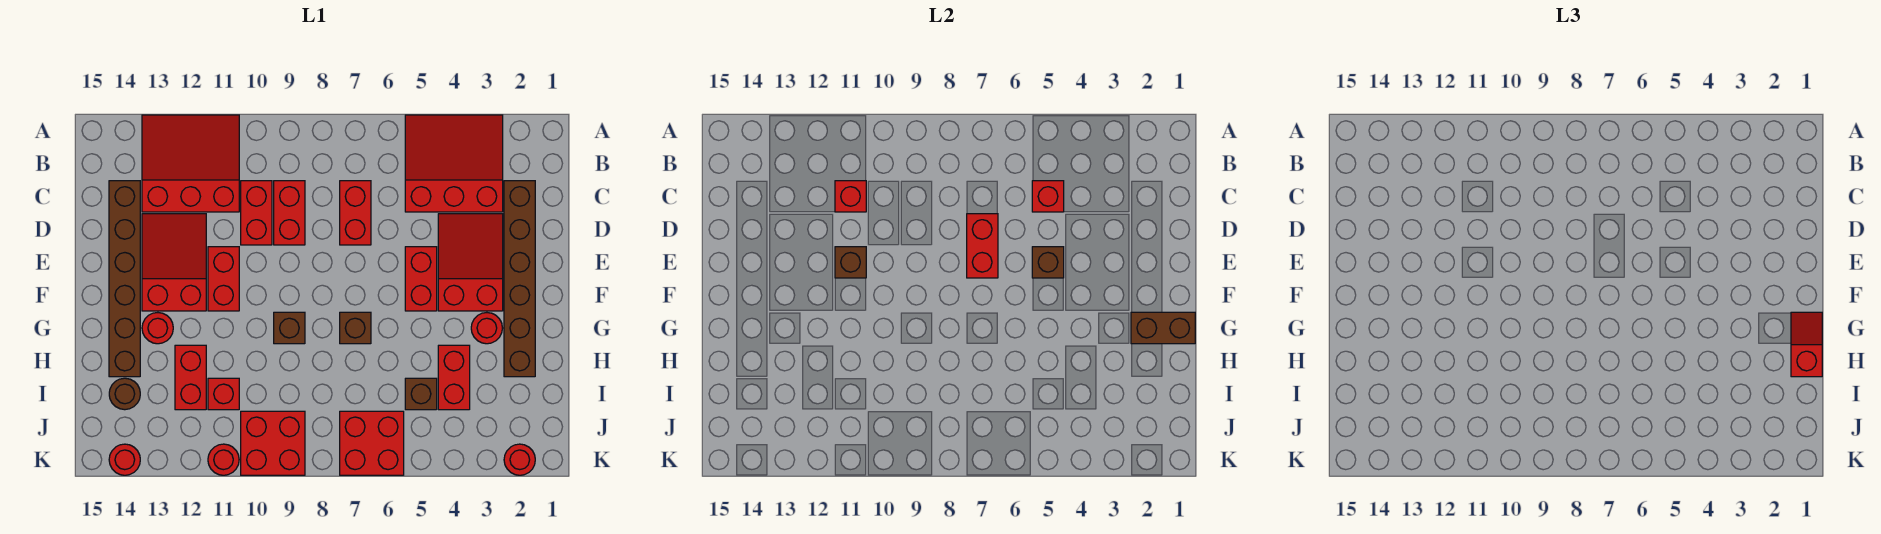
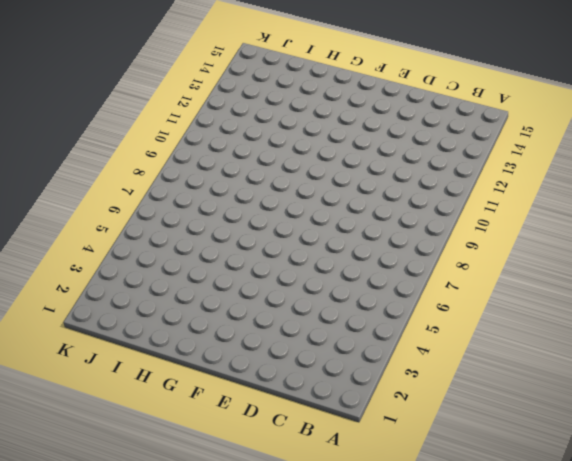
none -> red slope A3:C5 level 1 top C
none -> red slope A11:C13 level 1 top C
none -> brown brick C2:H2 level 1
none -> red brick C7:D7 level 1

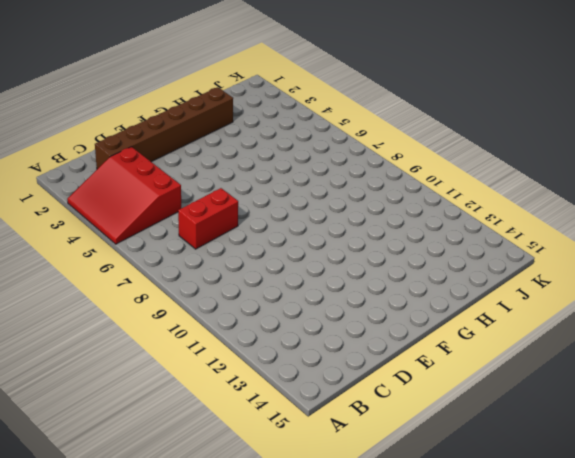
none -> red slope A11:C13 level 1 top C
none -> red brick C9:D9 level 1
none -> red brick C10:D10 level 1
none -> brown brick C14:H14 level 1

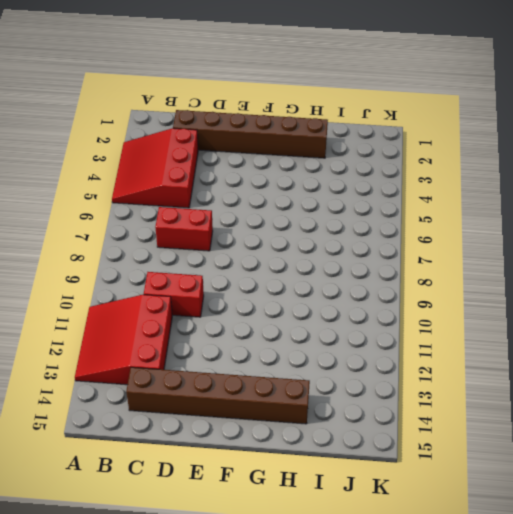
none -> red brick C9:D9 level 1
none -> red slope D3:F4 level 1 top F
none -> red slope D12:F13 level 1 top F
none -> red brick E5:F5 level 1

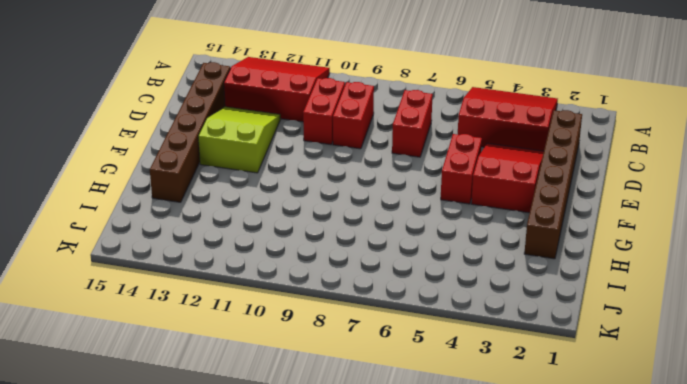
lime slope D12:F13 level 1 top F -> red slope D12:F13 level 1 top F
none -> red brick E11:F11 level 1
none -> red round brick G3 level 1
none -> brown brick G7 level 1
none -> brown brick G9 level 1

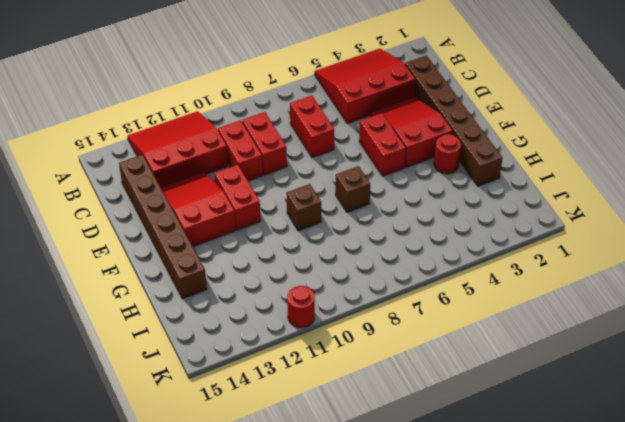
none -> red round brick G13 level 1
none -> red brick H4:I4 level 1
none -> red brick H12:I12 level 1
none -> brown brick I5 level 1

